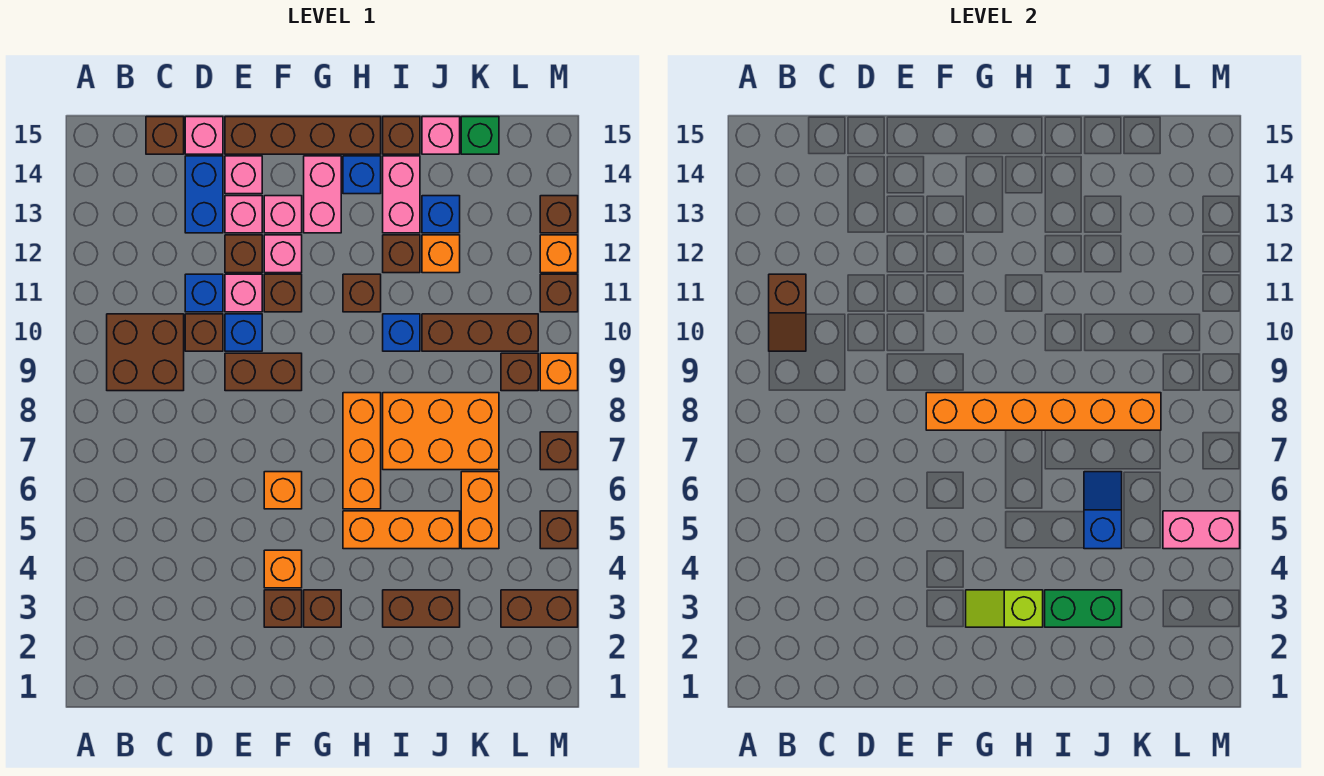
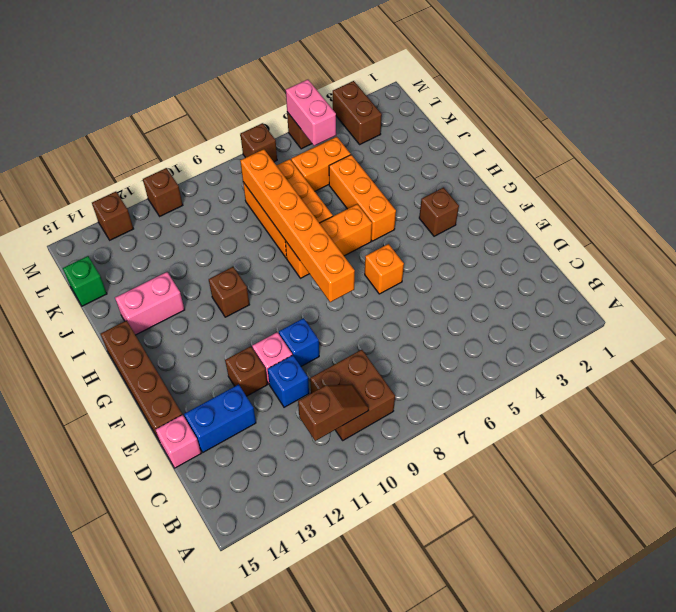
none -> brown brick C15 level 1
none -> brown brick D10 level 1
none -> brown brick E9:F9 level 1
none -> pink brick E13 level 1

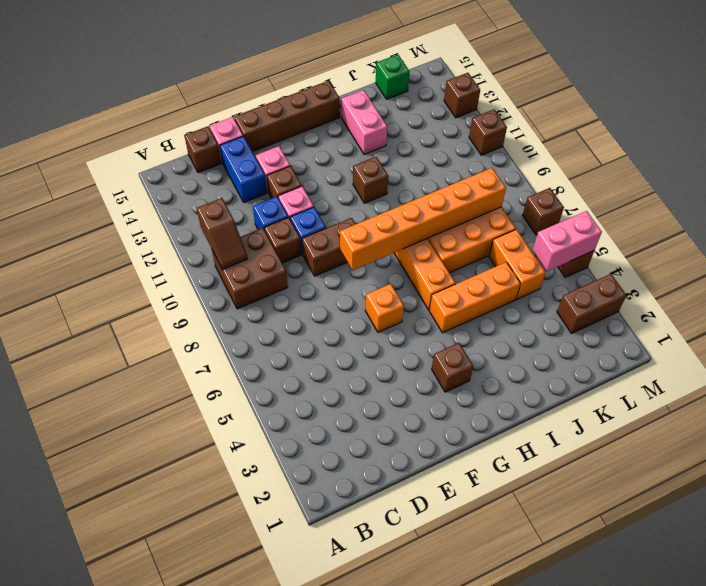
none -> pink brick E14 level 1
none -> brown brick F3 level 1
none -> orange brick F4 level 1
none -> brown brick F11 level 1

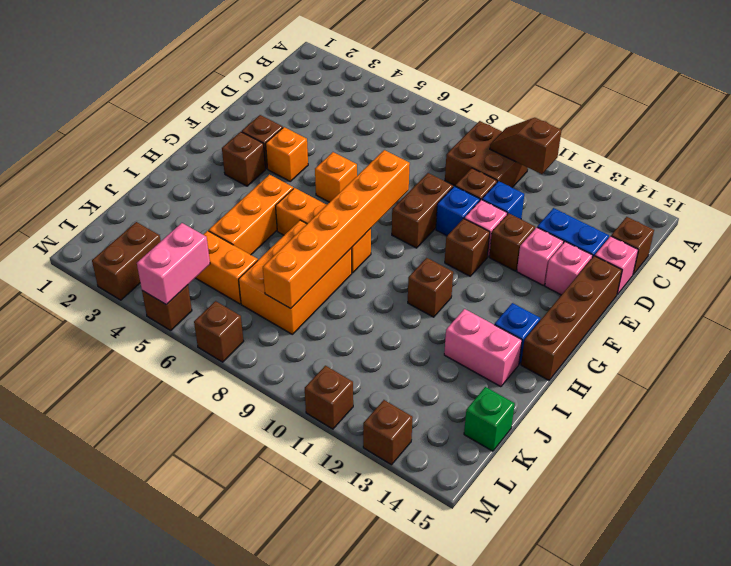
none -> pink brick F12 level 1
none -> pink brick F13 level 1
none -> pink brick G13:G14 level 1
none -> brown brick I3:J3 level 1

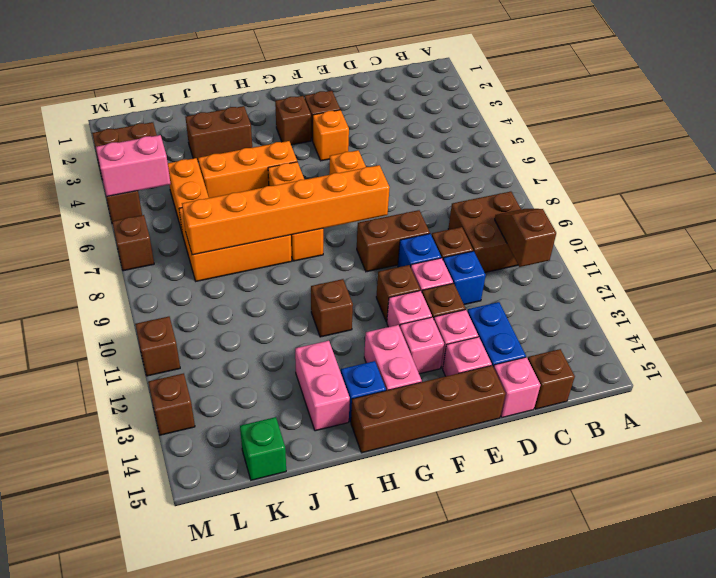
none -> blue brick I10 level 1
none -> brown brick I12 level 1
none -> brown brick I15 level 1
none -> brown brick J10:L10 level 1

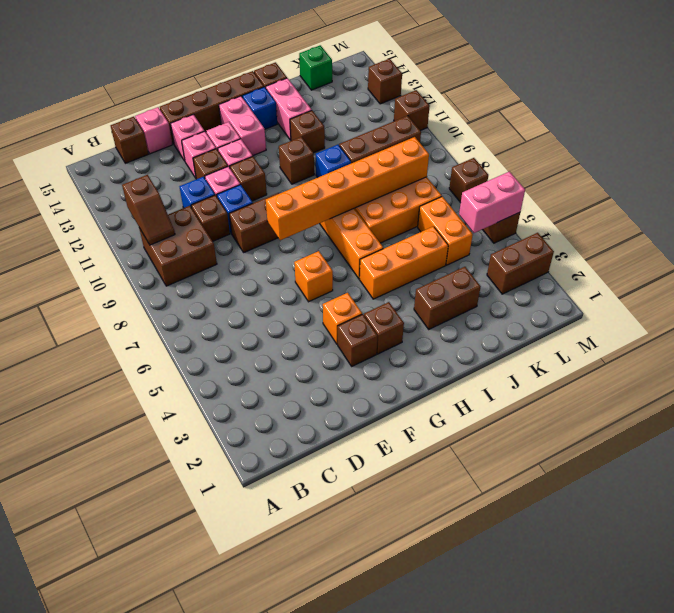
none -> blue brick D13:D14 level 1
none -> orange brick J12 level 1
none -> blue brick J13 level 1
none -> pink brick J15 level 1

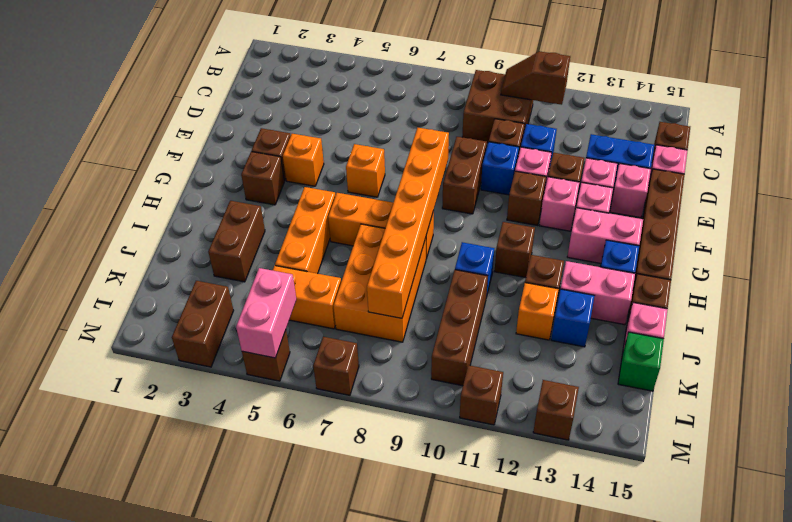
none -> brown brick L9 level 1
none -> orange brick M9 level 1
none -> orange brick M12 level 1
none -> lime slope G3:H3 level 2 top H

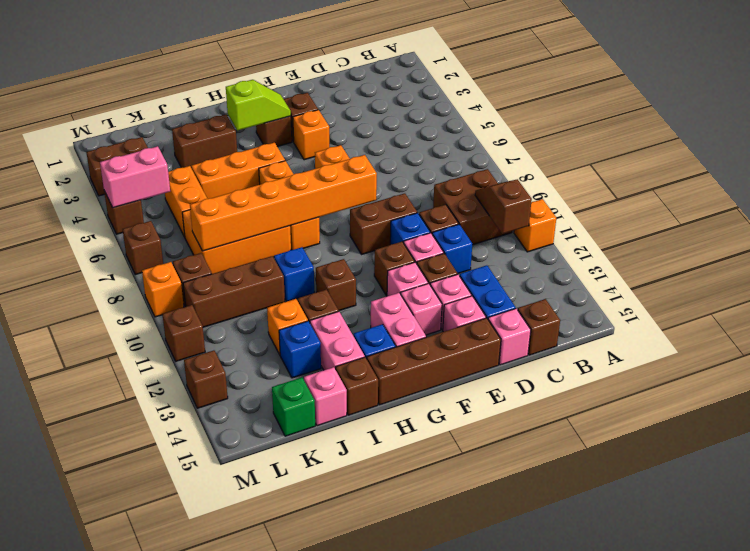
orange brick A11 level 1 -> orange brick M12 level 1
none -> green brick I3:J3 level 2
none -> blue slope J5:J6 level 2 top 5

